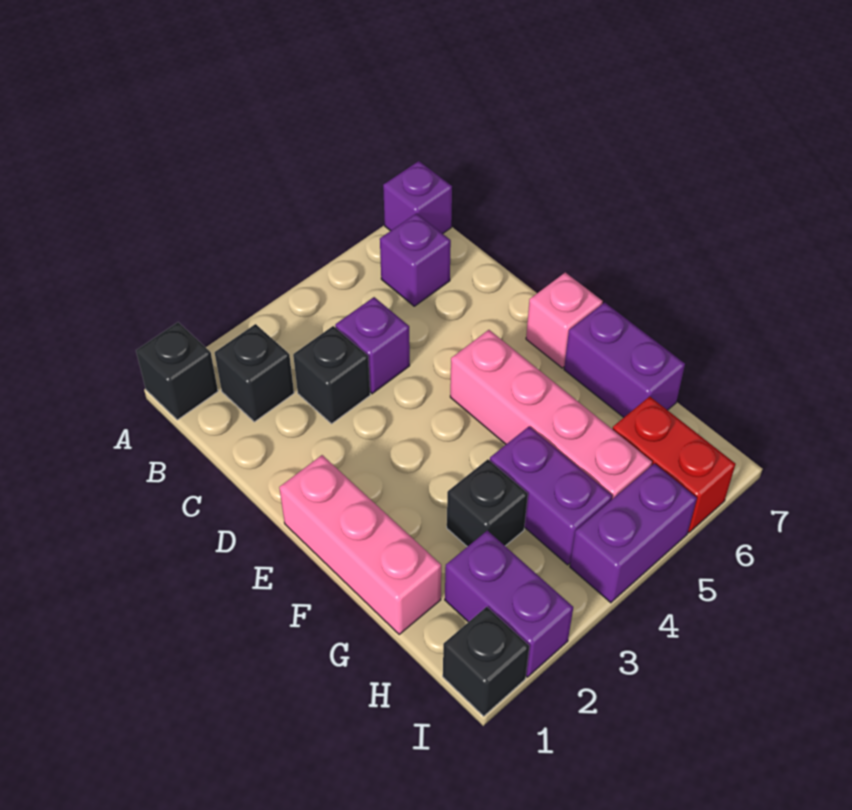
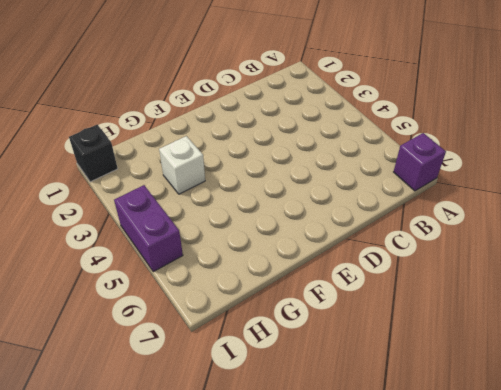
white brick G3 level 1 -> black brick G3 level 1
none -> black brick A1 level 1
none -> black brick B2 level 1
none -> purple brick B6 level 1

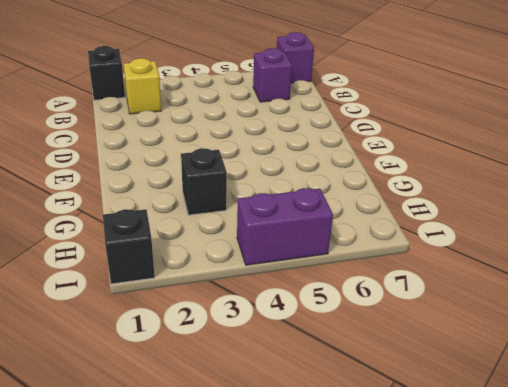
yellow brick B2 level 1 -> black brick B2 level 1
none -> black brick C3 level 1
none -> purple brick C4 level 1
none -> pink brick E1:G1 level 1

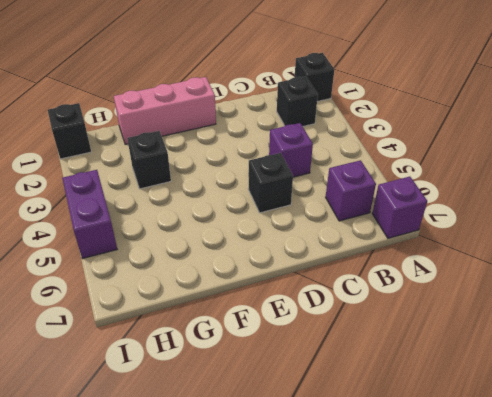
black brick D5 level 1 -> black brick C3 level 1
none -> pink brick E5:H5 level 1
none -> pink brick E7 level 1
none -> purple brick F7:G7 level 1

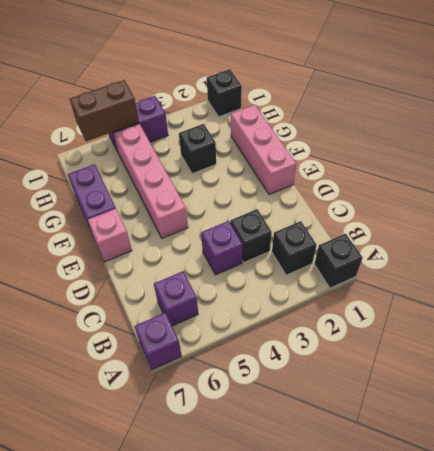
brown brick I5:I6 level 2 -> none
none -> purple brick G4:H4 level 1
none -> purple brick H2:I2 level 1
none -> red brick H6:I6 level 1

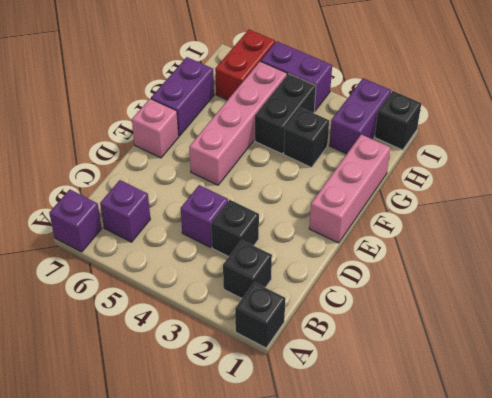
black brick G4:H4 level 1 -> purple brick G4:H4 level 1

